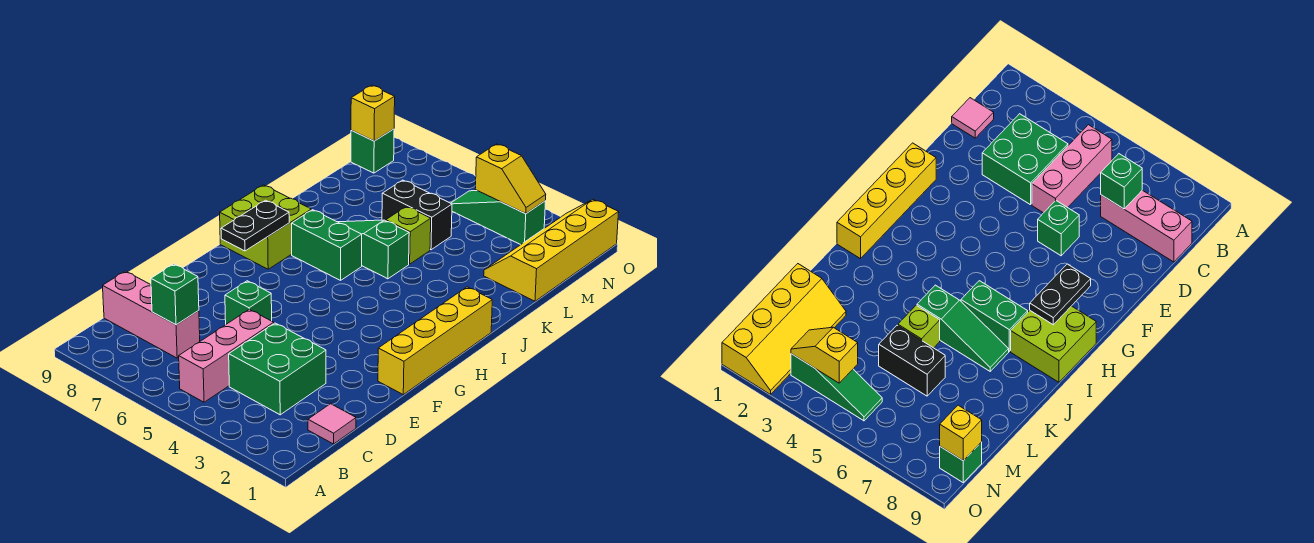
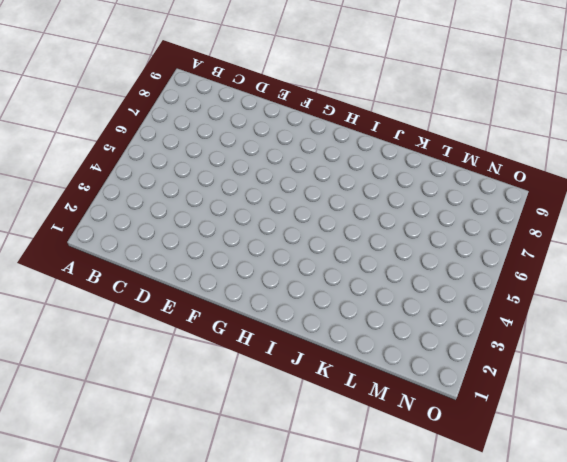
none -> pink brick B5:D5 level 1
none -> pink tile C1 level 1
none -> green brick C3:D4 level 1

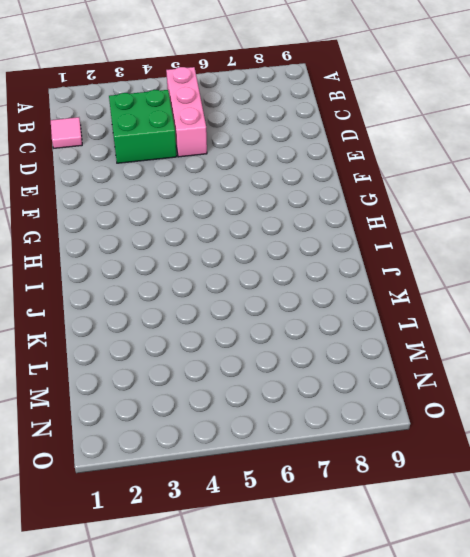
none -> pink brick C7:C9 level 1
none -> green brick E6 level 1
none -> yellow brick F1:I1 level 1

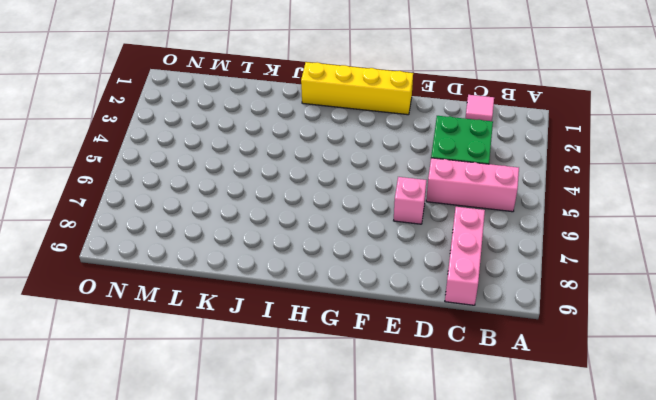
pink brick E6 level 1 -> green brick E6 level 1
none -> lime brick H8:I9 level 1
none -> green brick I6:I7 level 1
none -> green slope J5:J7 level 1 top 5

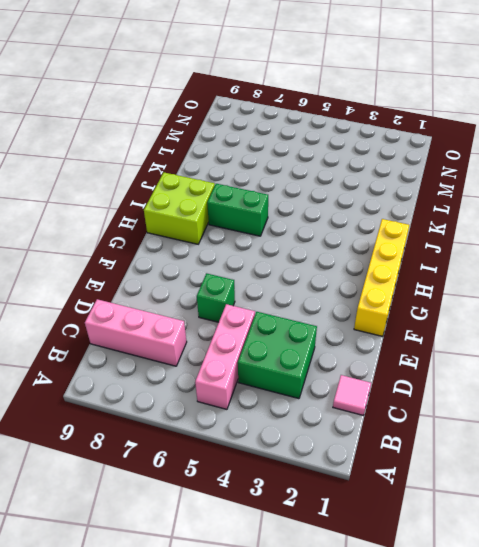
none -> green slope J5:J7 level 1 top 5
none -> lime brick K5 level 1
none -> yellow slope L1:O2 level 1 top 1

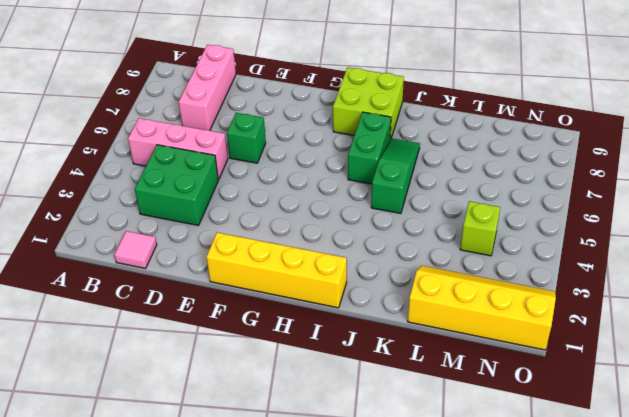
lime brick M4 level 1 -> lime brick K5 level 1
none -> black brick L5:L6 level 1
none -> green slope N3:N5 level 1 top 3
none -> green brick N9 level 1

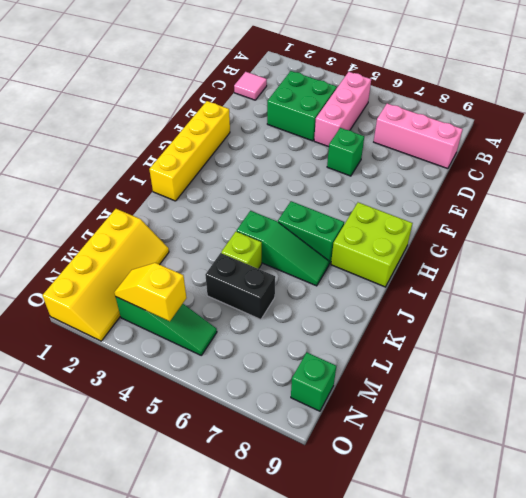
none -> green brick C7 level 2
none -> black plate G8:H8 level 2
none -> yellow brick N9 level 2

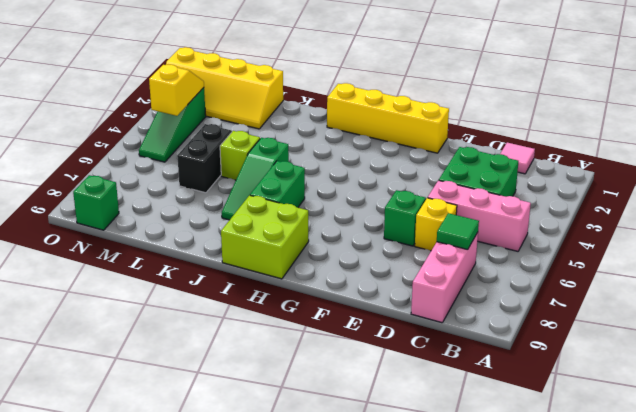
green tile C7 level 2 -> green brick C7 level 2
yellow brick D6 level 1 -> yellow brick N9 level 2
none -> black plate G8:H8 level 2

